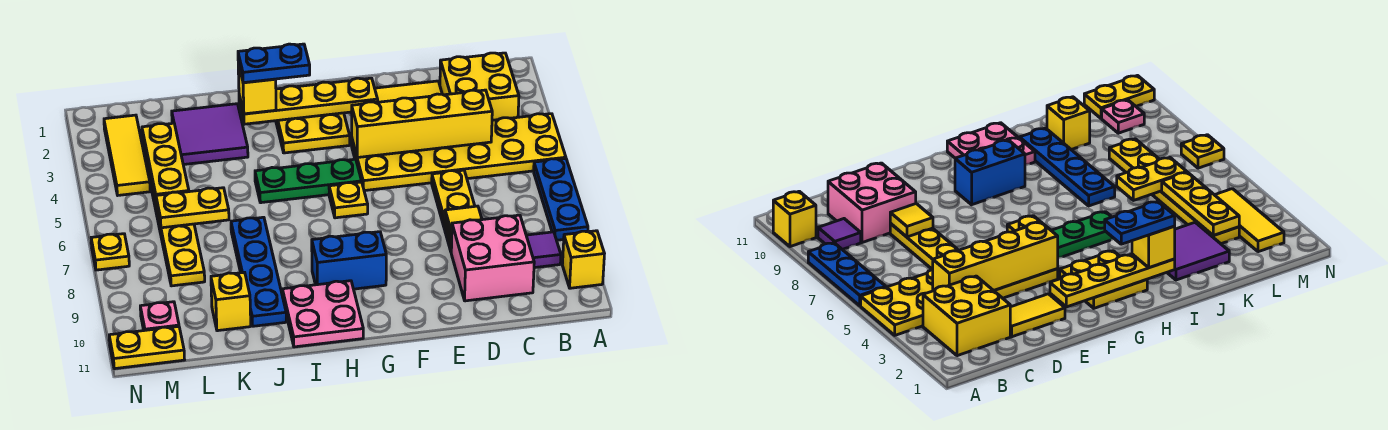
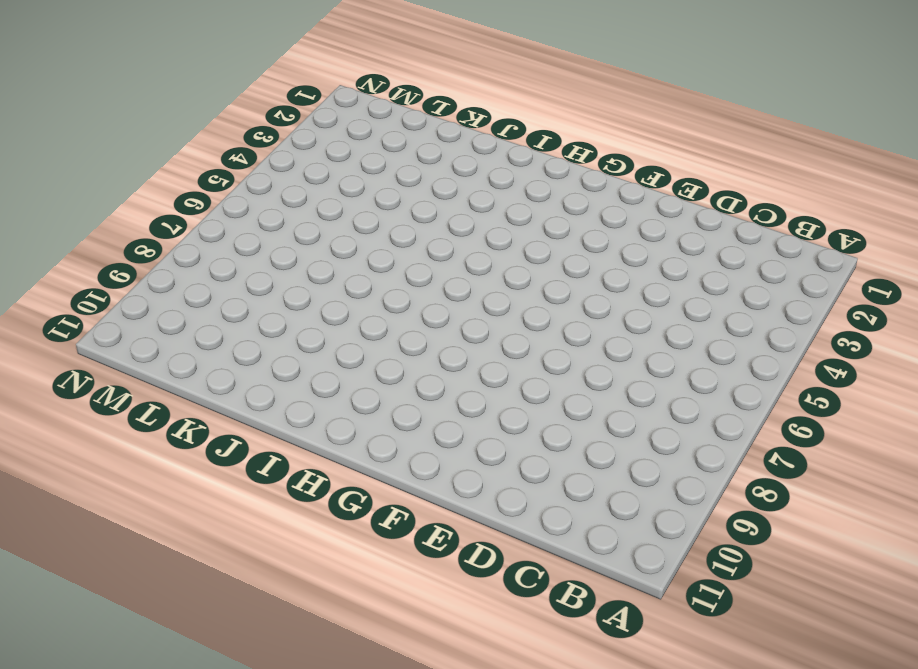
none -> yellow plate A4:F5 level 1
none -> blue plate A6:A8 level 1
none -> yellow brick A10 level 1

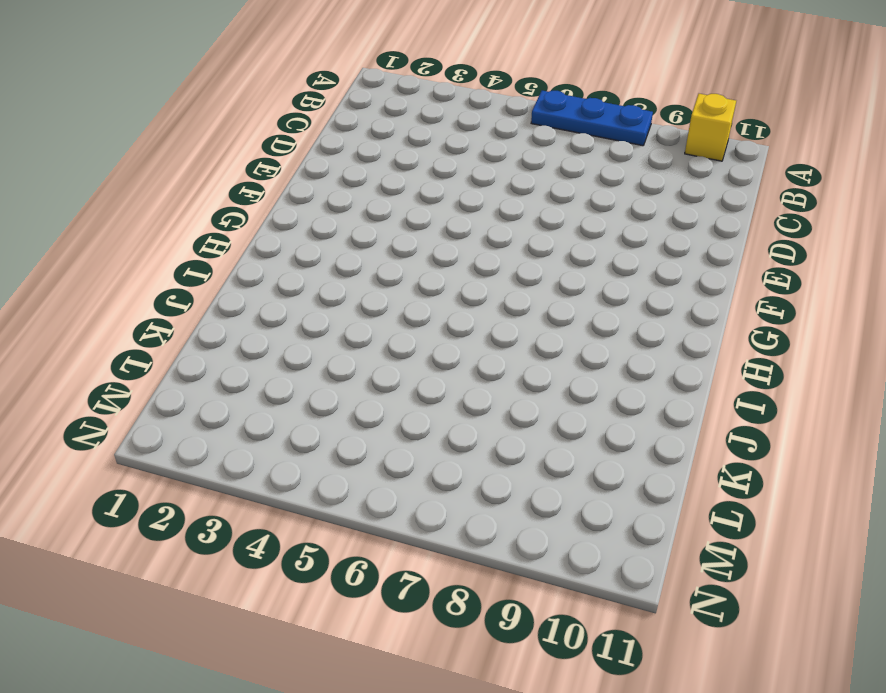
none -> yellow plate A4:F5 level 1
none -> yellow brick B2:C3 level 1
none -> purple tile B9 level 1

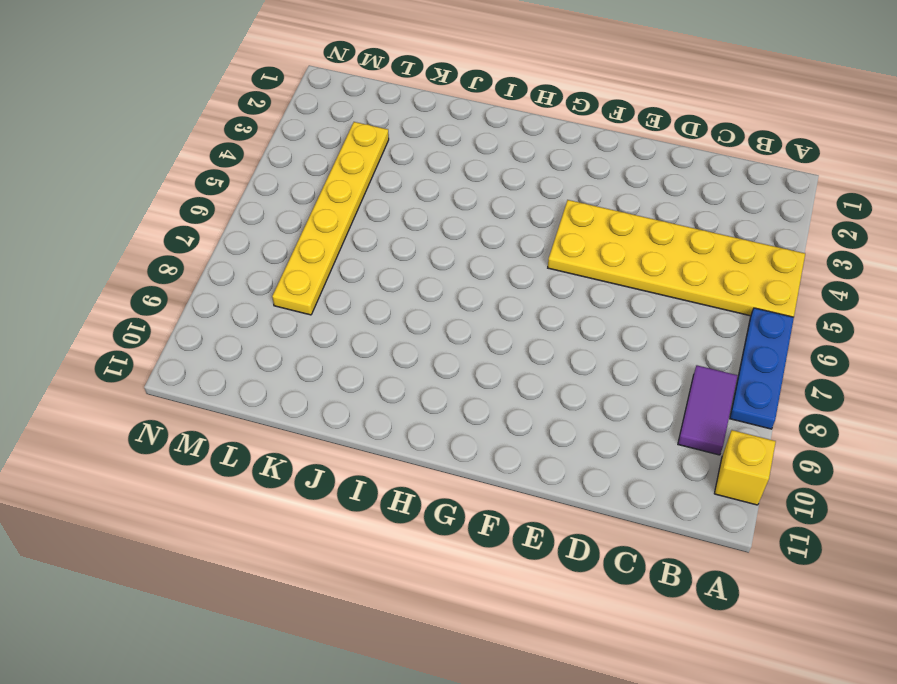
purple tile B8:B9 level 1 -> purple tile B9 level 1
none -> yellow brick B2:C3 level 1
none -> pink brick C9:D10 level 1
none -> yellow tile D2:E2 level 1

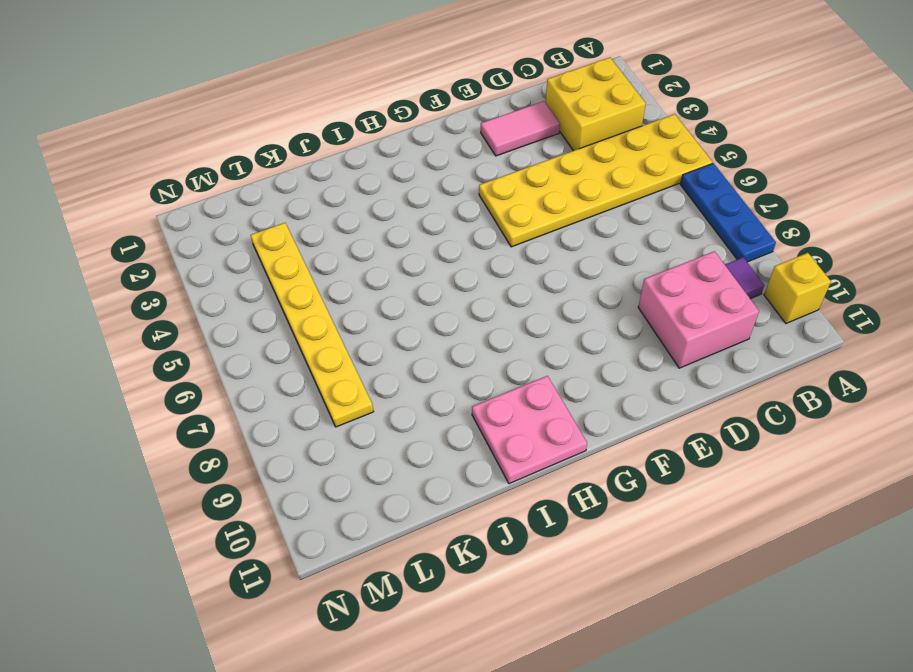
pink tile D2:E2 level 1 -> yellow tile D2:E2 level 1
none -> yellow plate D6:D8 level 1
none -> yellow plate G2:H3 level 1
none -> green plate G5:I5 level 1

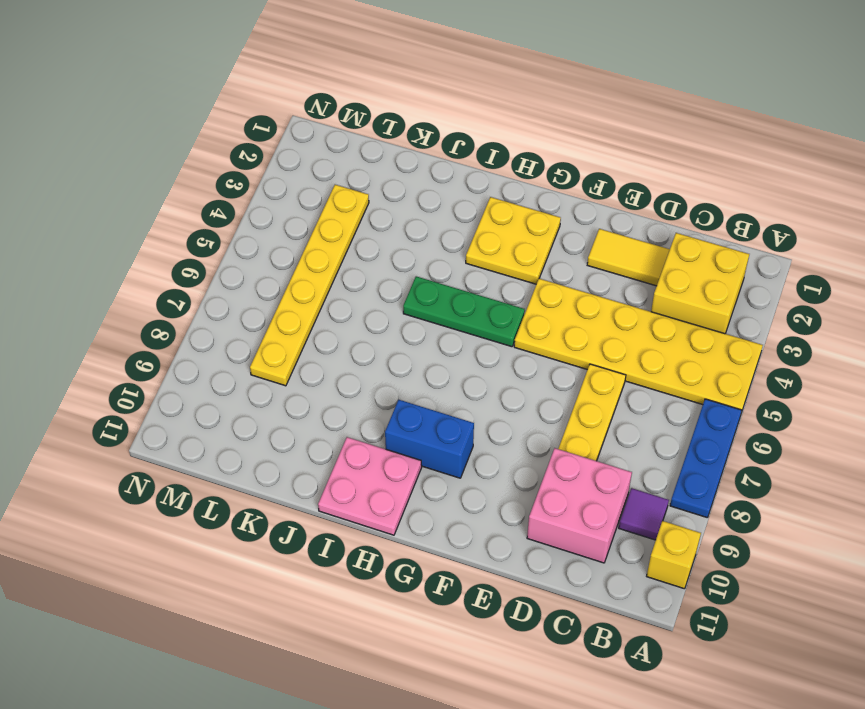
none -> yellow plate G6 level 1
none -> purple tile J2:K3 level 1
none -> blue plate J7:J10 level 1

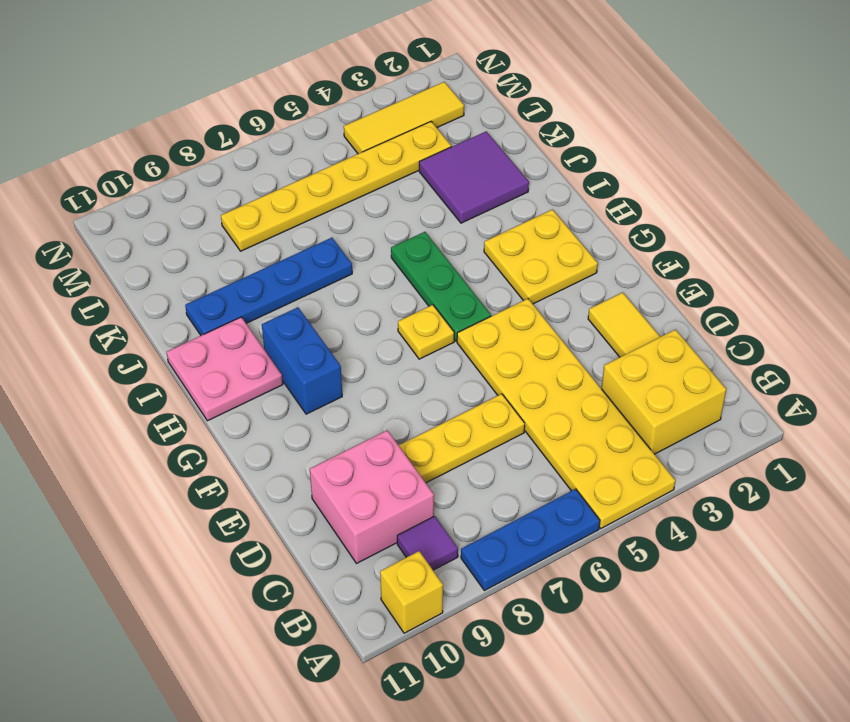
none -> yellow brick K10 level 1
none -> pink plate M10 level 1
none -> yellow plate M11:N11 level 1

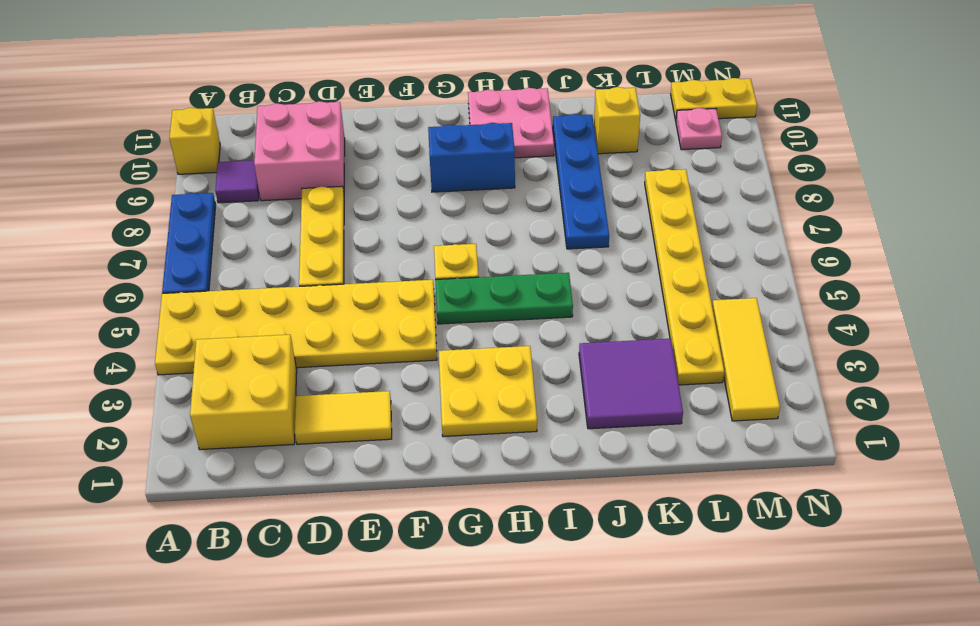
none -> yellow plate N7 level 1
none -> yellow brick C4:F4 level 2
none -> yellow tile D8 level 2

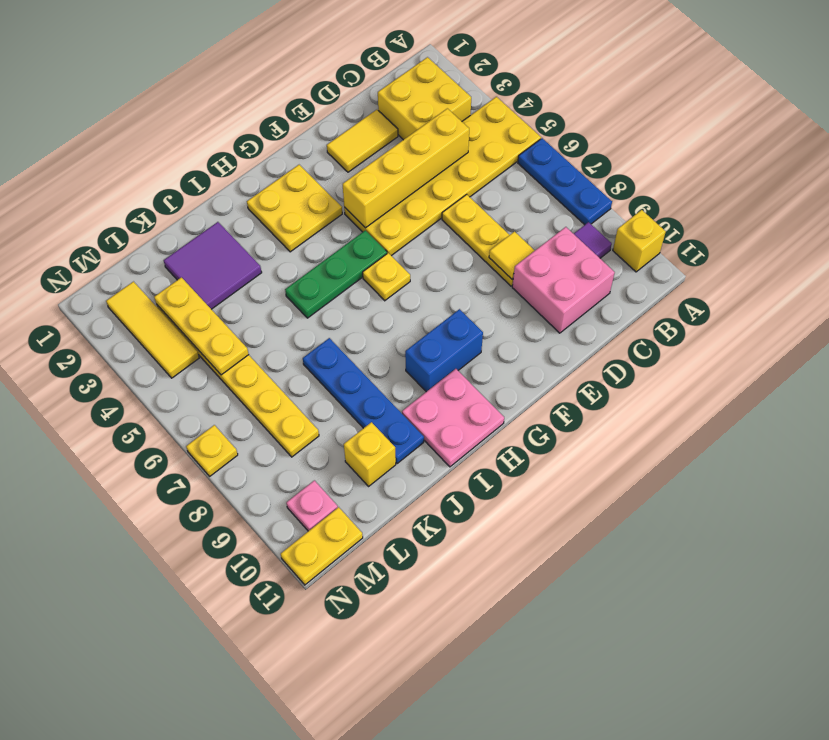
none -> yellow plate F2:I2 level 2
none -> yellow plate K6:L6 level 2
none -> yellow brick I2 level 3

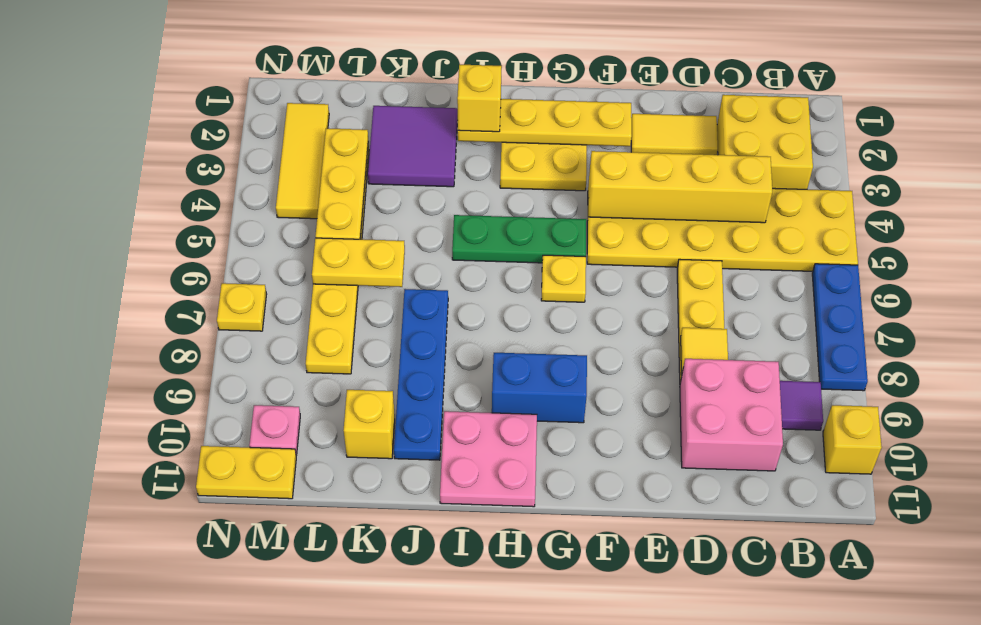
none -> blue plate H2:I2 level 4

